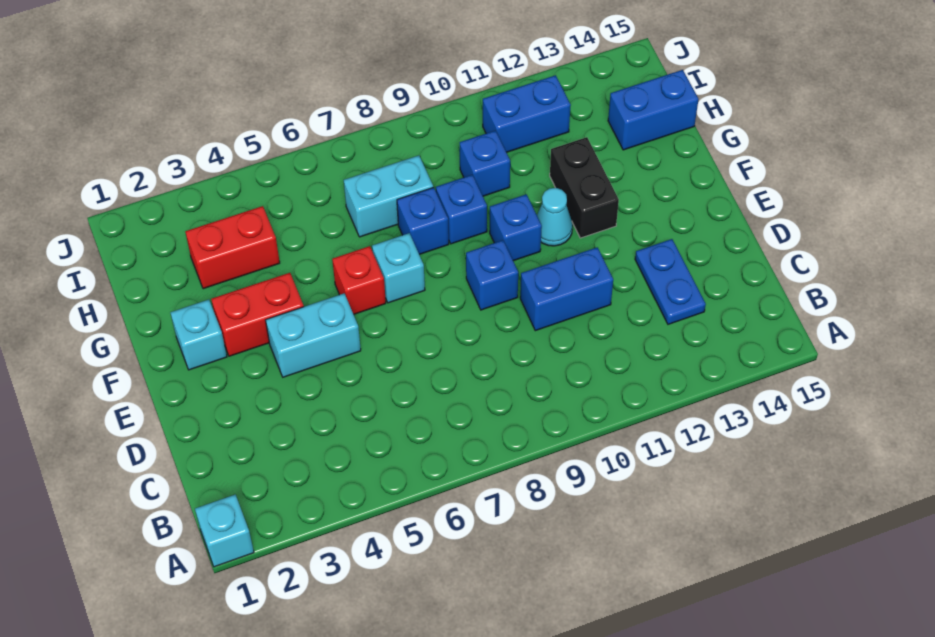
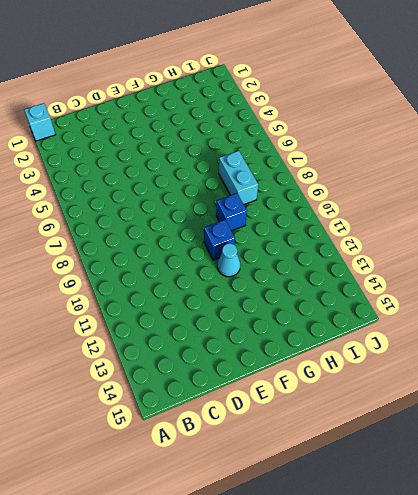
none -> blue plate C13:D13 level 1
none -> blue brick D10:D11 level 1
none -> cyan brick E4:E5 level 1

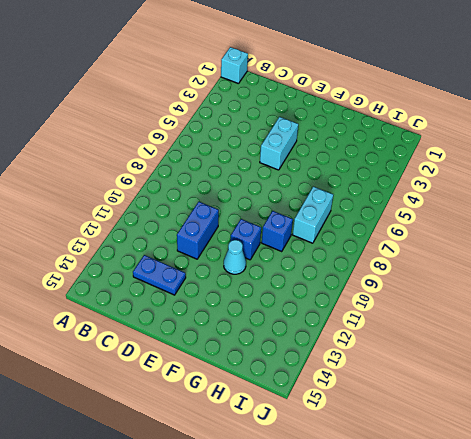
none -> blue brick E9 level 1
none -> cyan brick F2 level 1
none -> red brick F3:F4 level 1

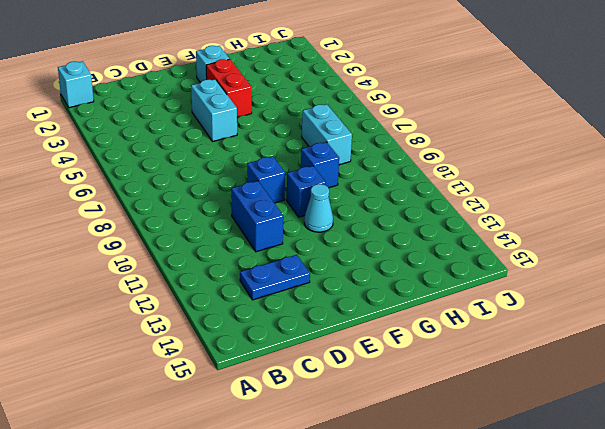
none -> red brick F6 level 1
none -> cyan brick F7 level 1
none -> black brick F12:G12 level 1

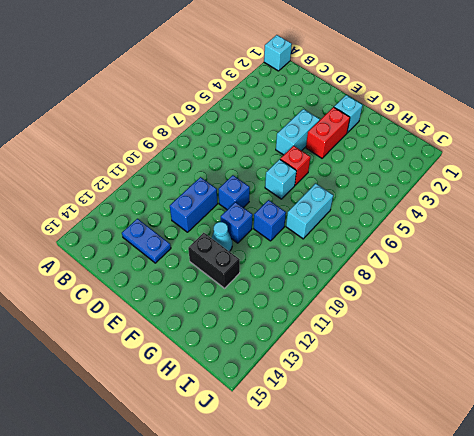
none -> blue brick G8 level 1
none -> red brick H3:H4 level 1
none -> blue brick H10 level 1

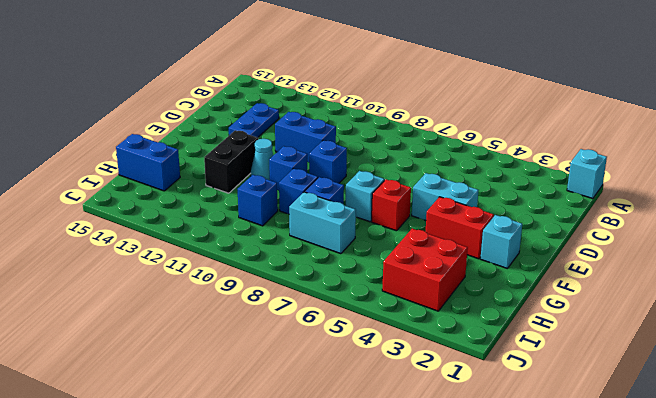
red brick H3:I4 level 1 -> red brick H3:H4 level 1
none -> blue brick I11:I12 level 1

